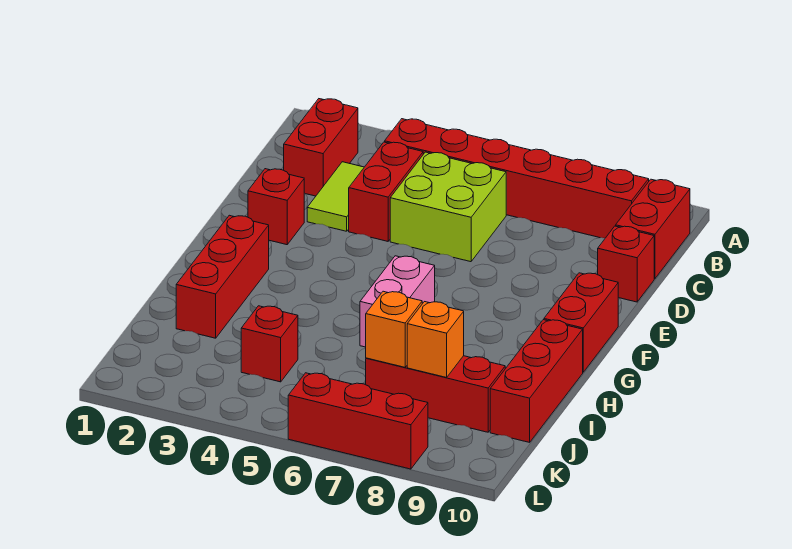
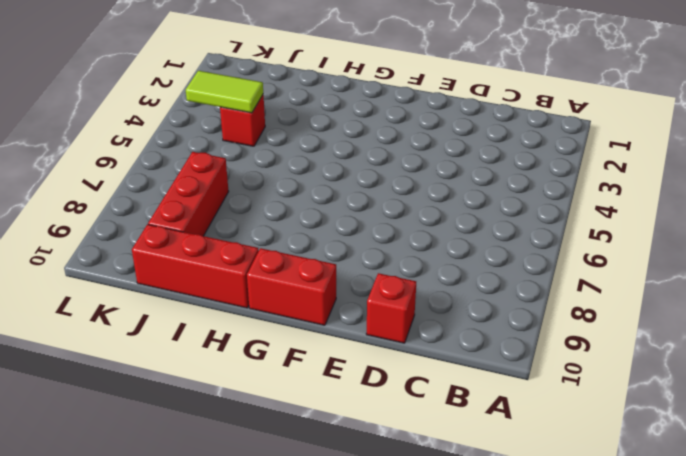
lime tile J4:K4 level 2 -> lime tile C3:D3 level 1
none -> red brick B2:C2 level 1
none -> red brick B4:B9 level 1
none -> red brick B10:C10 level 1

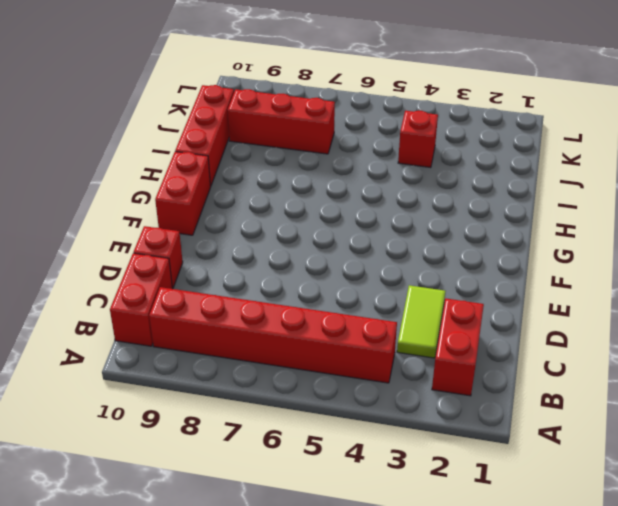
none -> red brick C4:D4 level 1
none -> lime brick C5:D6 level 1
none -> red brick E2 level 1

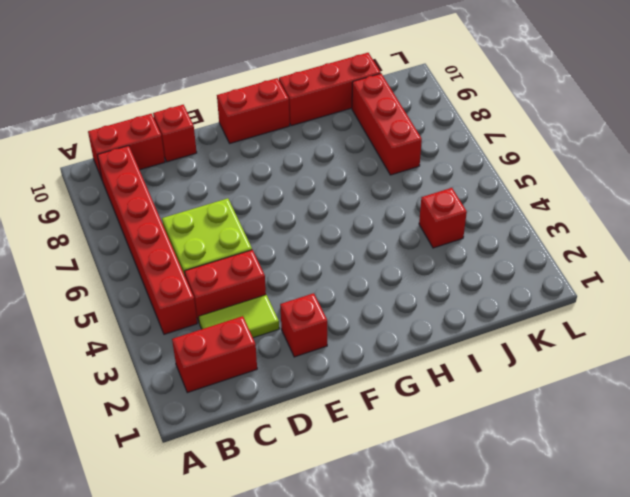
none -> red brick G2:I2 level 1
none -> pink brick G6:H6 level 1
none -> red brick L6:L8 level 1

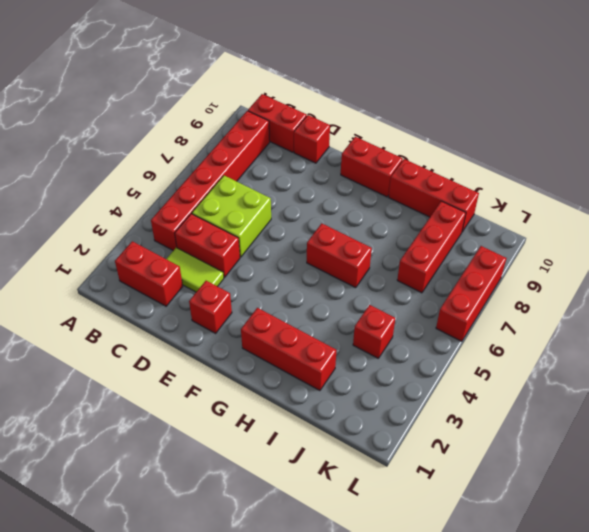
red brick G6:H6 level 1 -> pink brick G6:H6 level 1
none -> orange brick J7 level 2
none -> orange brick J8 level 2

